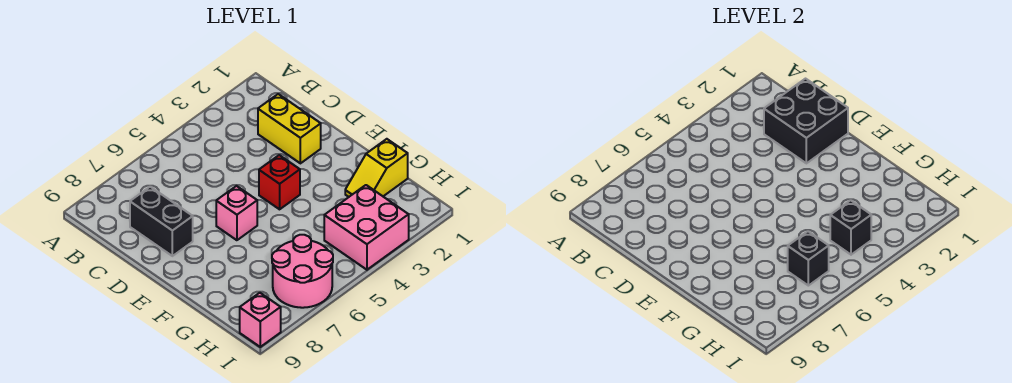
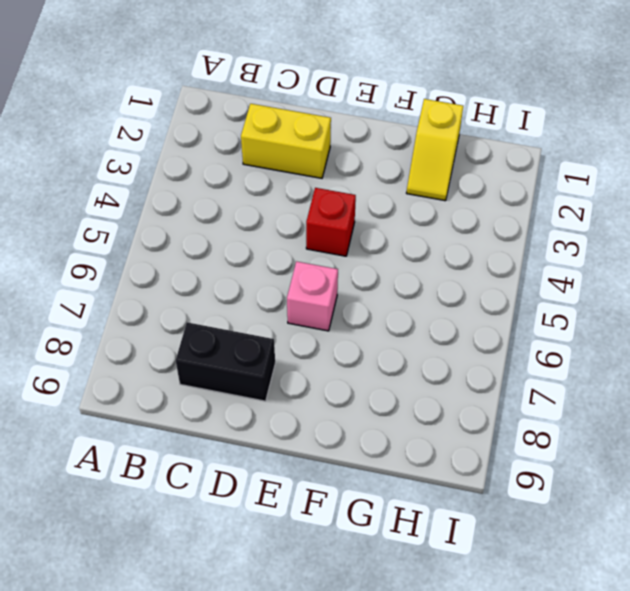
none -> pink brick H3:I4 level 1
none -> pink round brick H6:I7 level 1

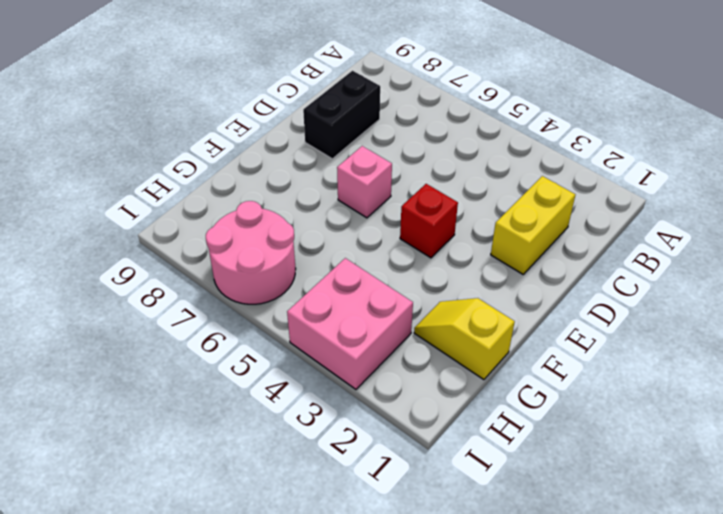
none -> pink brick I9 level 1
none -> black brick C1:D2 level 2

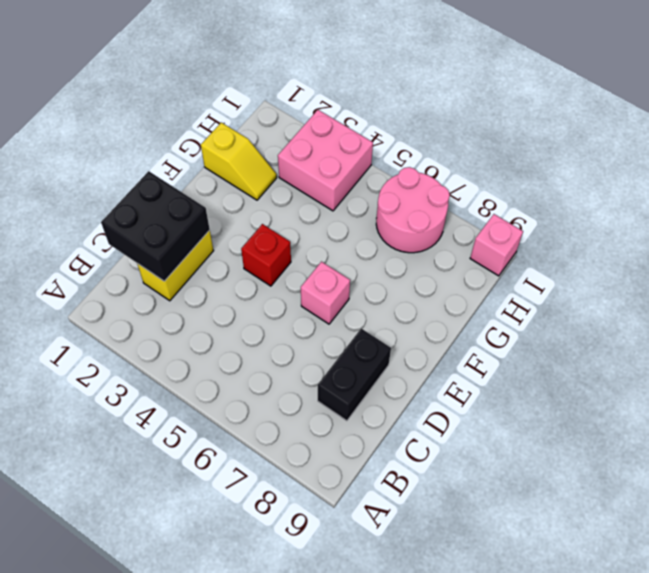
none -> black brick H4 level 2
none -> black brick H6 level 2

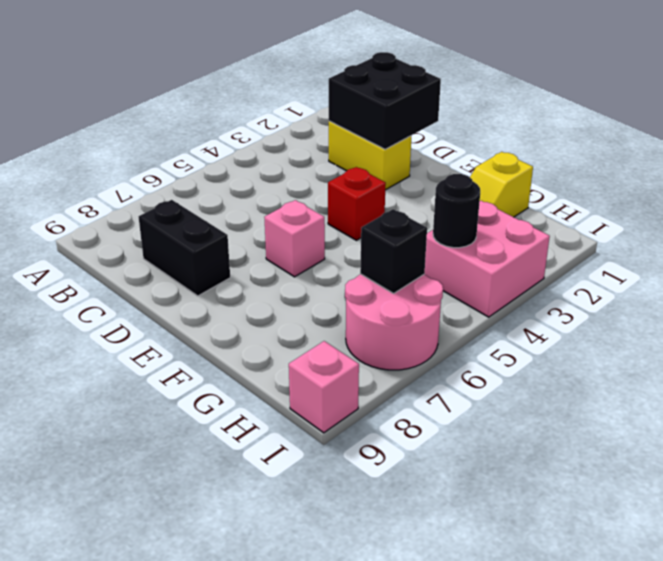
black round brick H4 level 2 -> black brick H4 level 2

